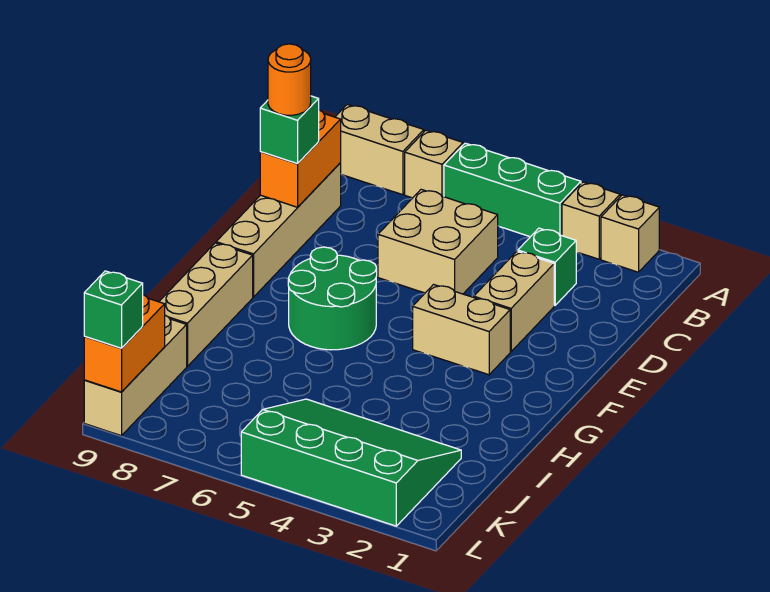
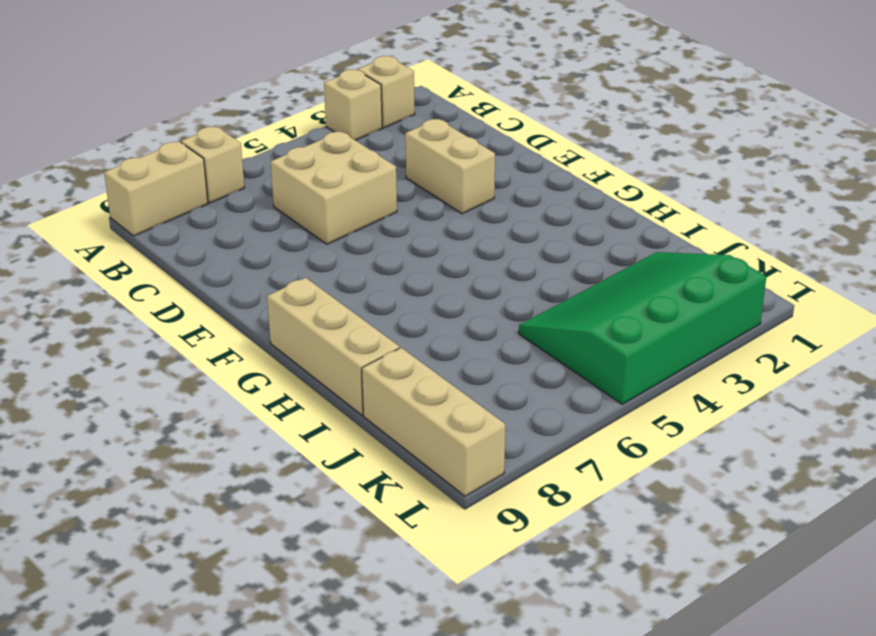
none -> green brick A4:A6 level 1
none -> green brick C3 level 1
none -> tan brick C9:F9 level 1

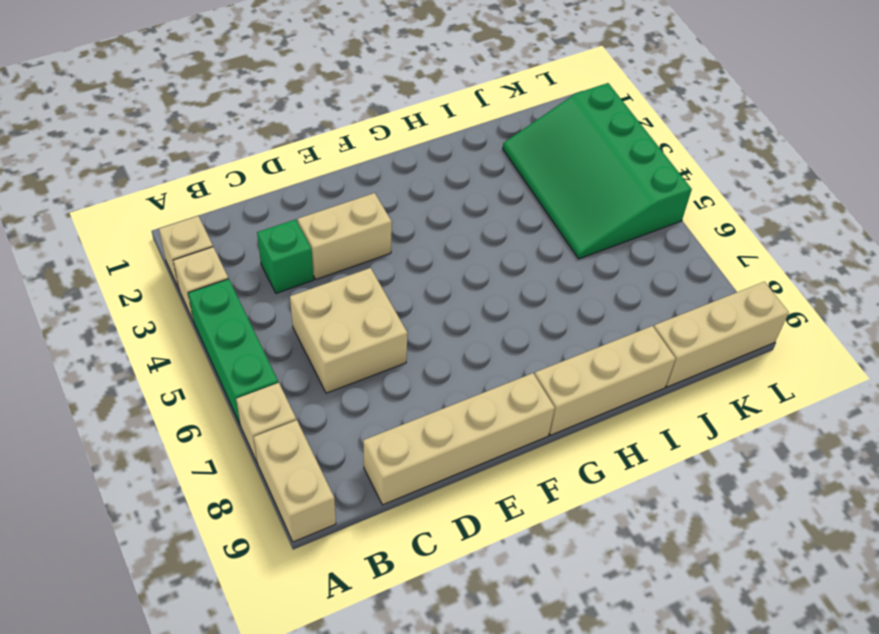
none -> tan brick F3:F4 level 1
none -> green round brick F6:G7 level 1
none -> orange brick C9:D9 level 2

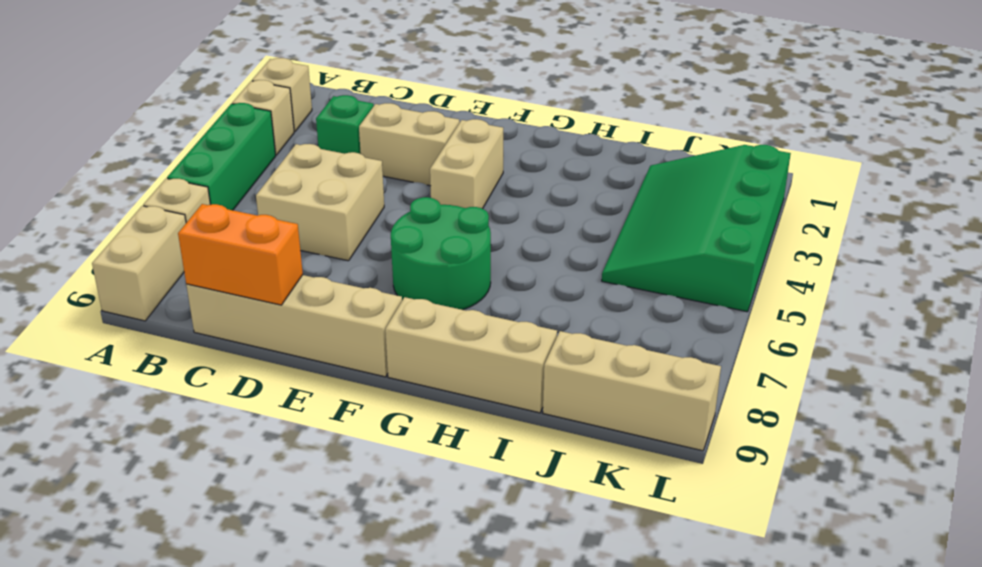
none -> orange brick K9:L9 level 2
none -> green brick D9 level 3
none -> green brick L9 level 3

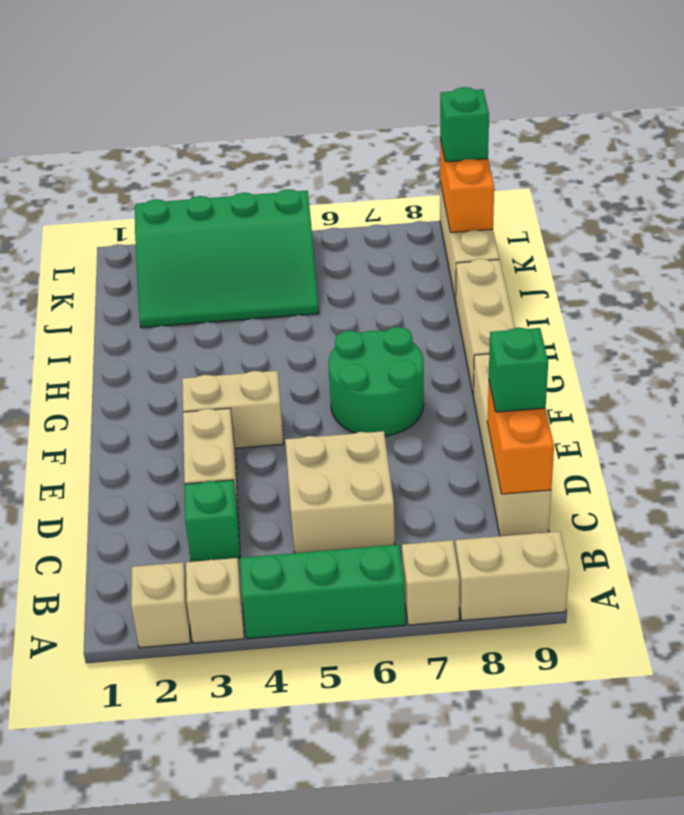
none -> orange round brick D9 level 4

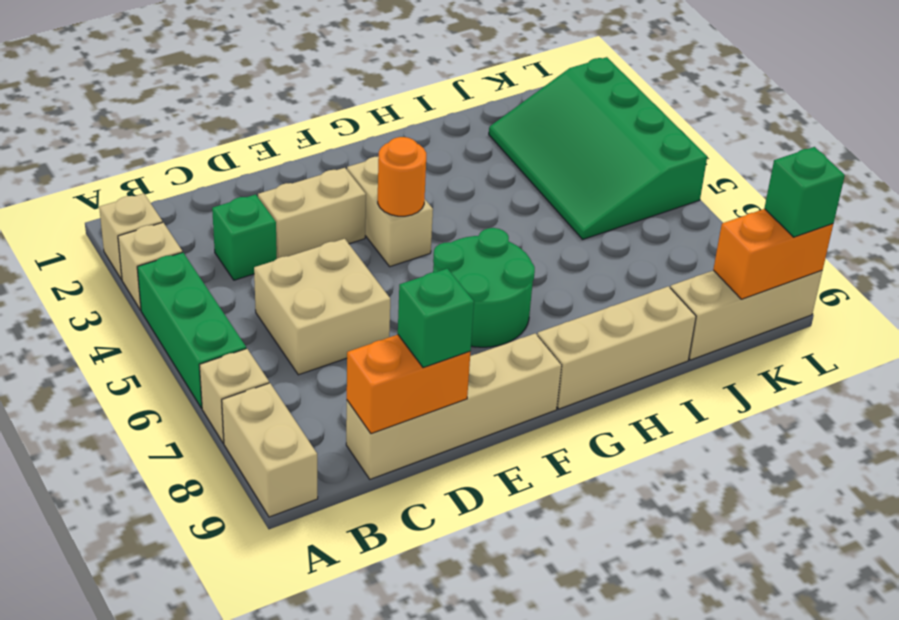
orange round brick F4 level 2 -> orange round brick D9 level 4

